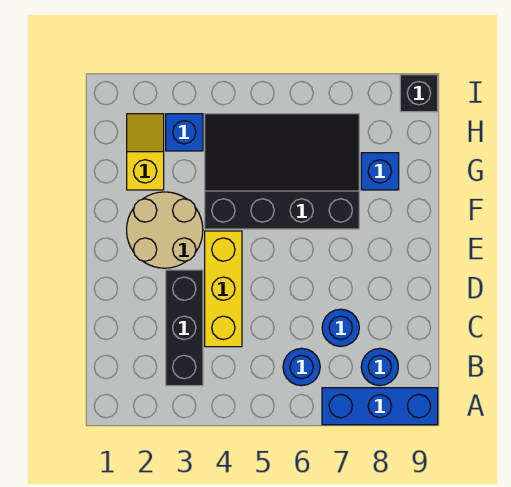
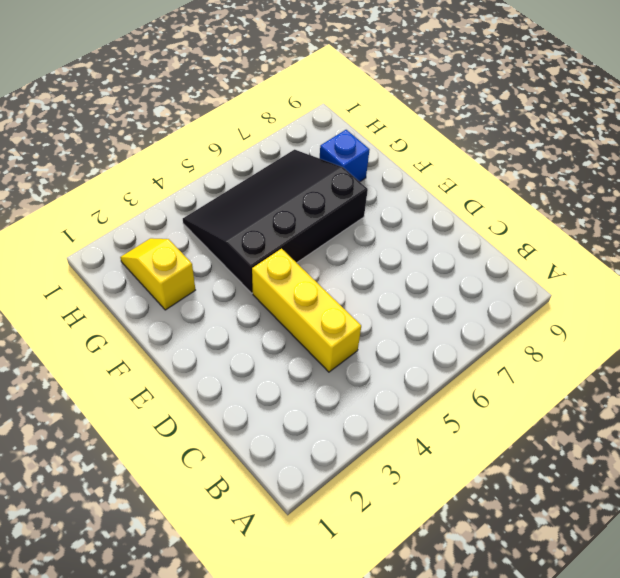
none -> blue brick A7:A9 level 1
none -> black brick B3:D3 level 1
none -> blue round brick B6 level 1

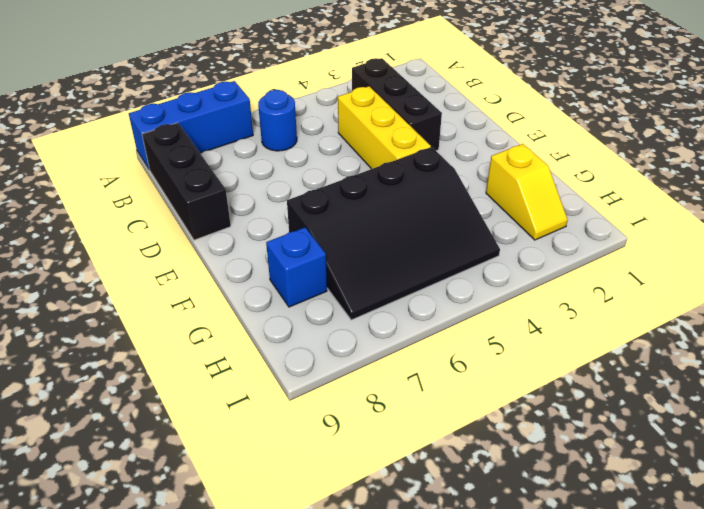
black brick B9:D9 level 1 -> none
none -> blue round brick B8 level 1
none -> blue round brick C7 level 1
none -> tan round brick E2:F3 level 1

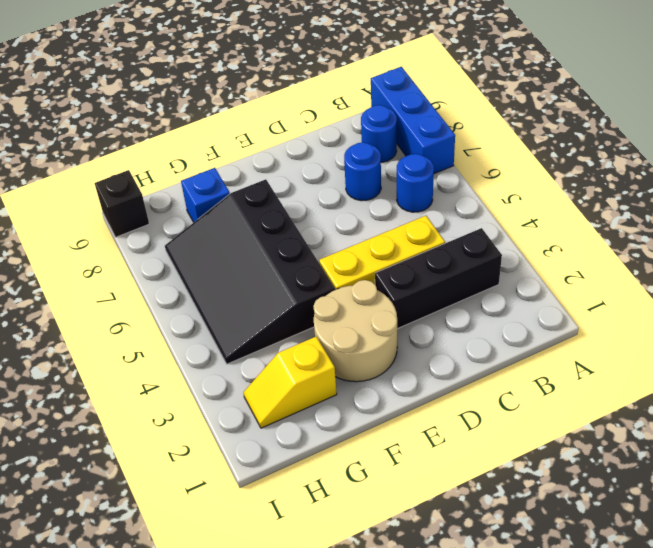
none -> blue brick H3 level 1

